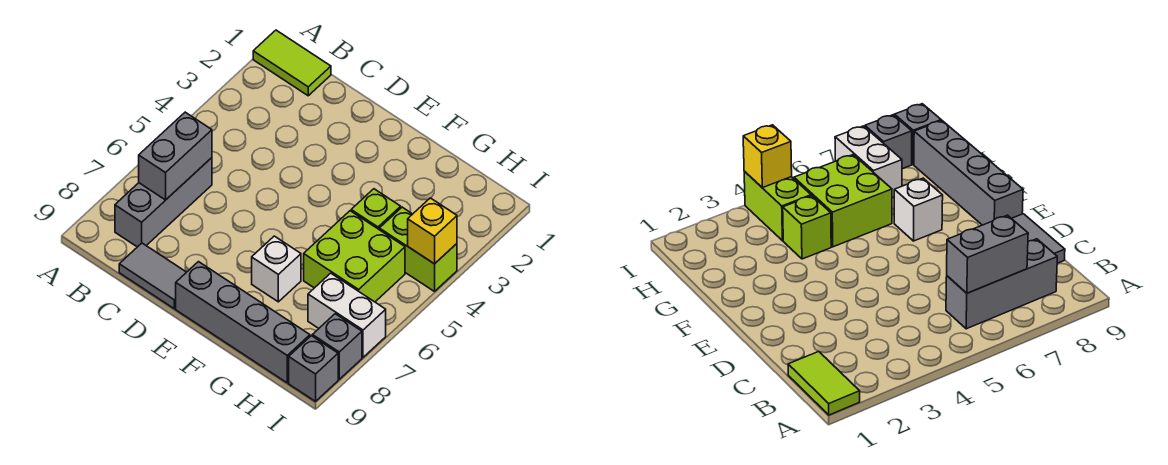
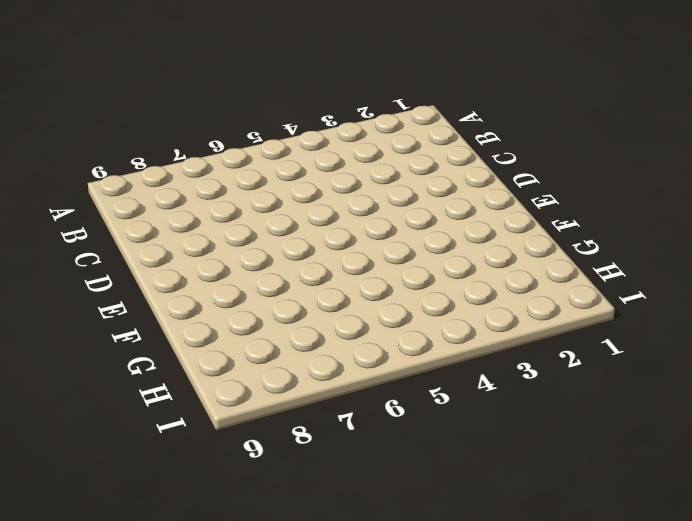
none -> lime tile A1:B1 level 1
none -> grey brick B6:B8 level 1
none -> grey tile C9:D9 level 1

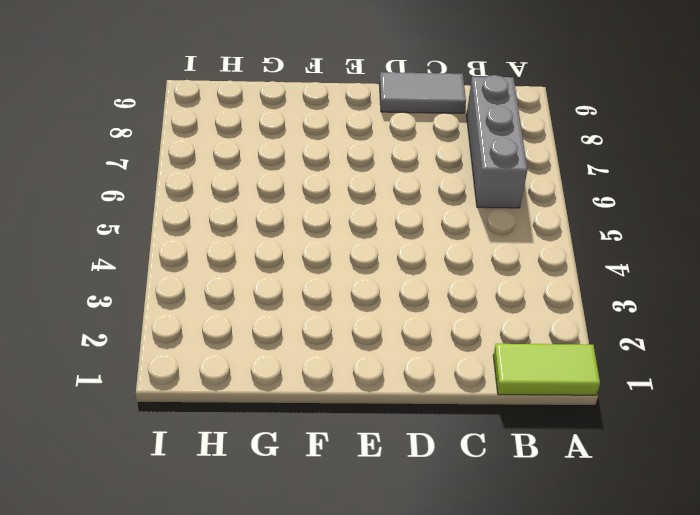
none -> grey brick E9:H9 level 1
none -> white brick F7 level 1
none -> lime brick G4 level 1

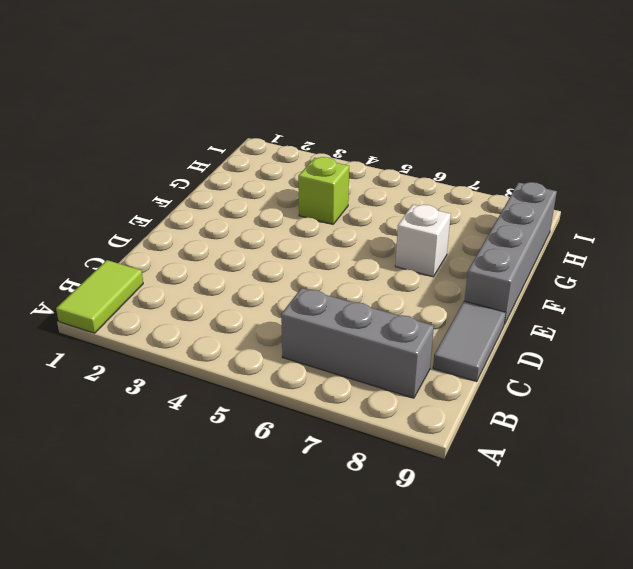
none -> lime brick G5:H6 level 1
none -> lime brick H4:I4 level 1
none -> white brick H7:I7 level 1

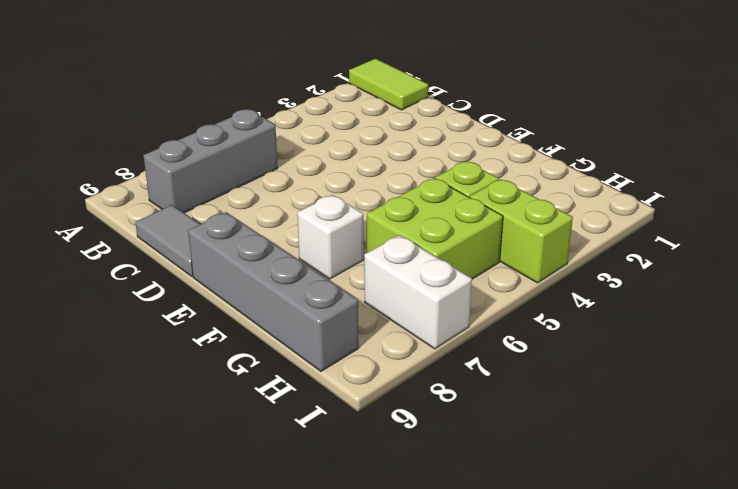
none -> grey brick I8 level 1
none -> grey brick I9 level 1
none -> grey brick B6:B7 level 2

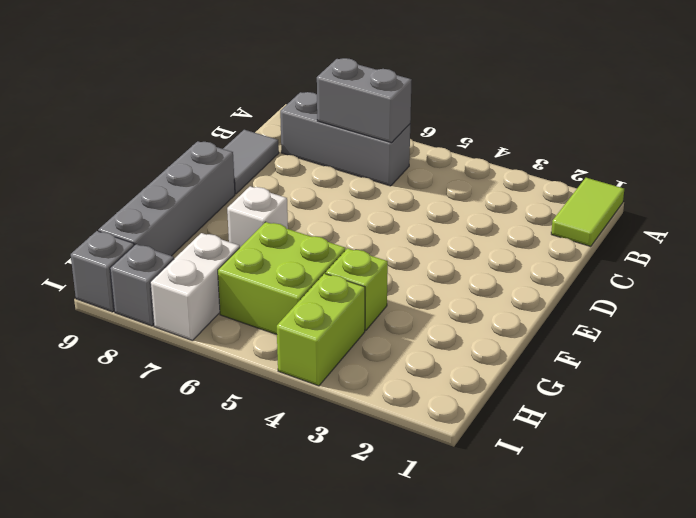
none -> yellow brick I4 level 2

